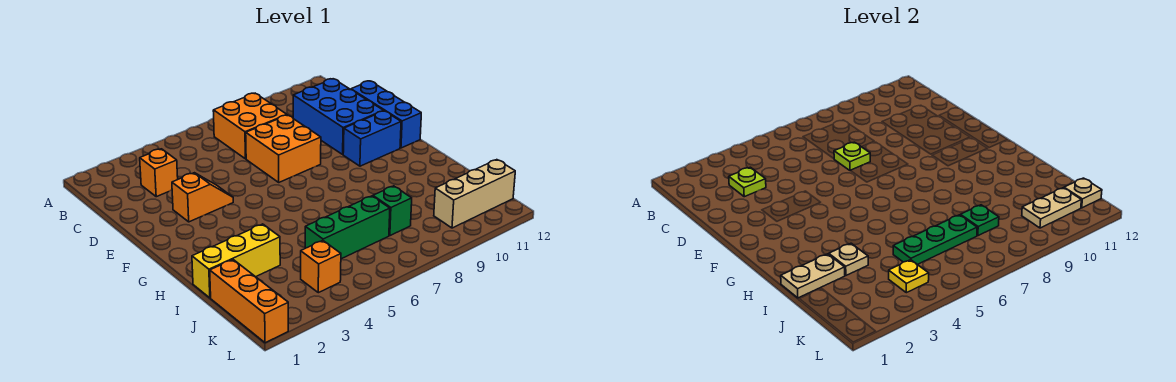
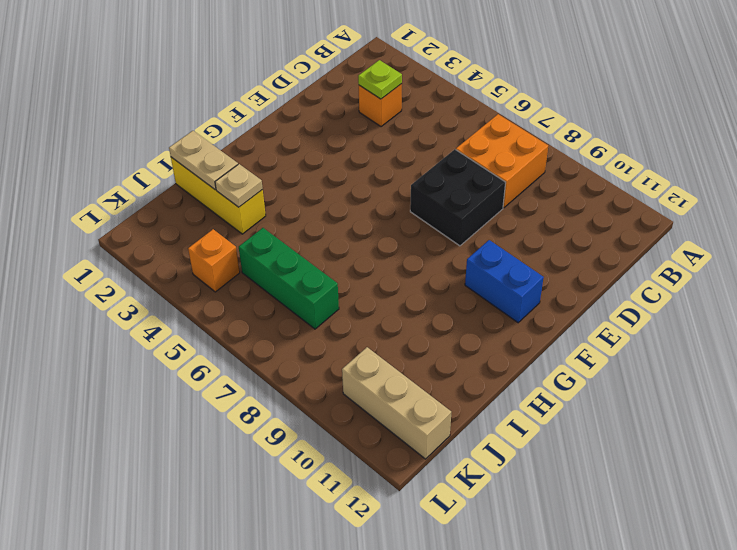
black brick D7:E8 level 1 -> orange brick D7:E8 level 1
none -> blue brick C10:E11 level 1
none -> blue brick D12:F12 level 1
none -> orange slope E3:E4 level 1 top 3

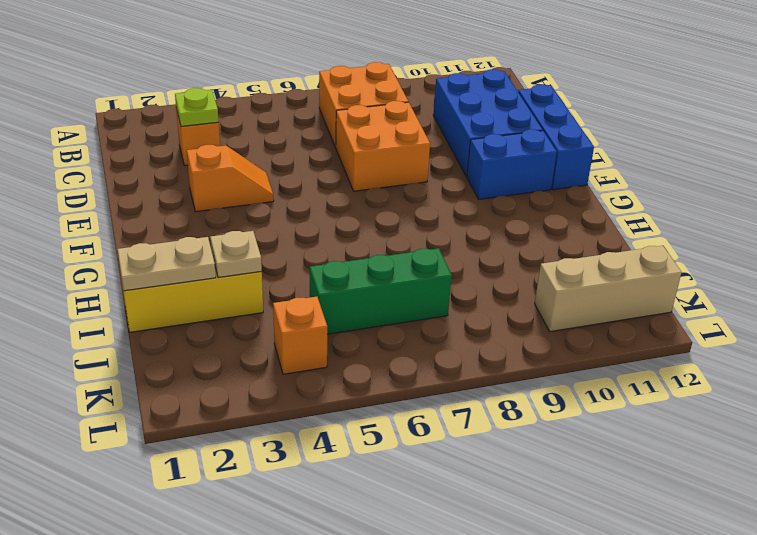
none -> orange brick J1:L1 level 1
none -> green brick J8 level 1
none -> lime plate D7 level 2

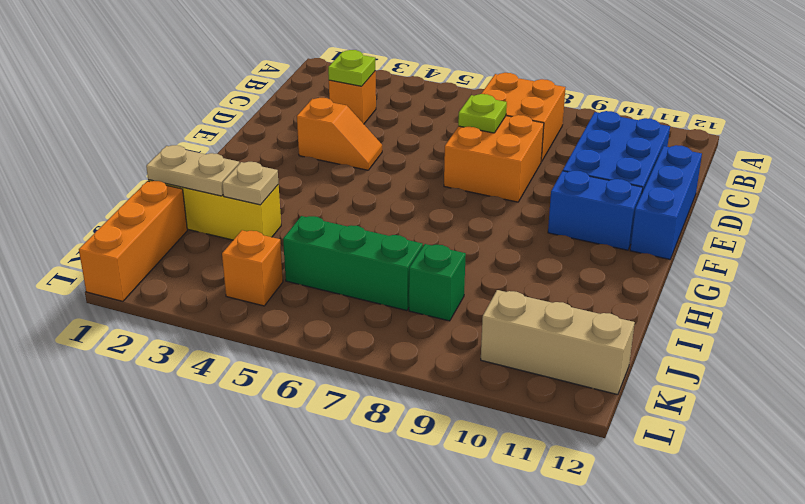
none -> green plate J5:J7 level 2
none -> green plate J8 level 2
none -> yellow plate K4 level 2

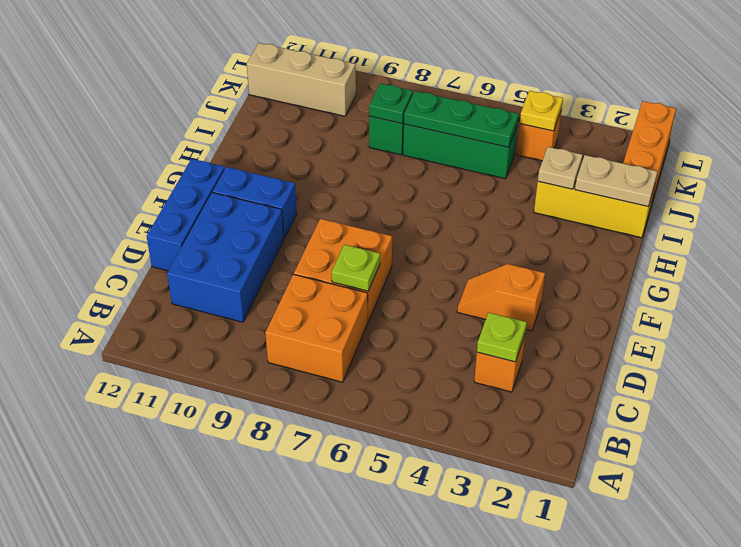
none -> tan plate K10:K11 level 2
none -> tan plate K12 level 2

